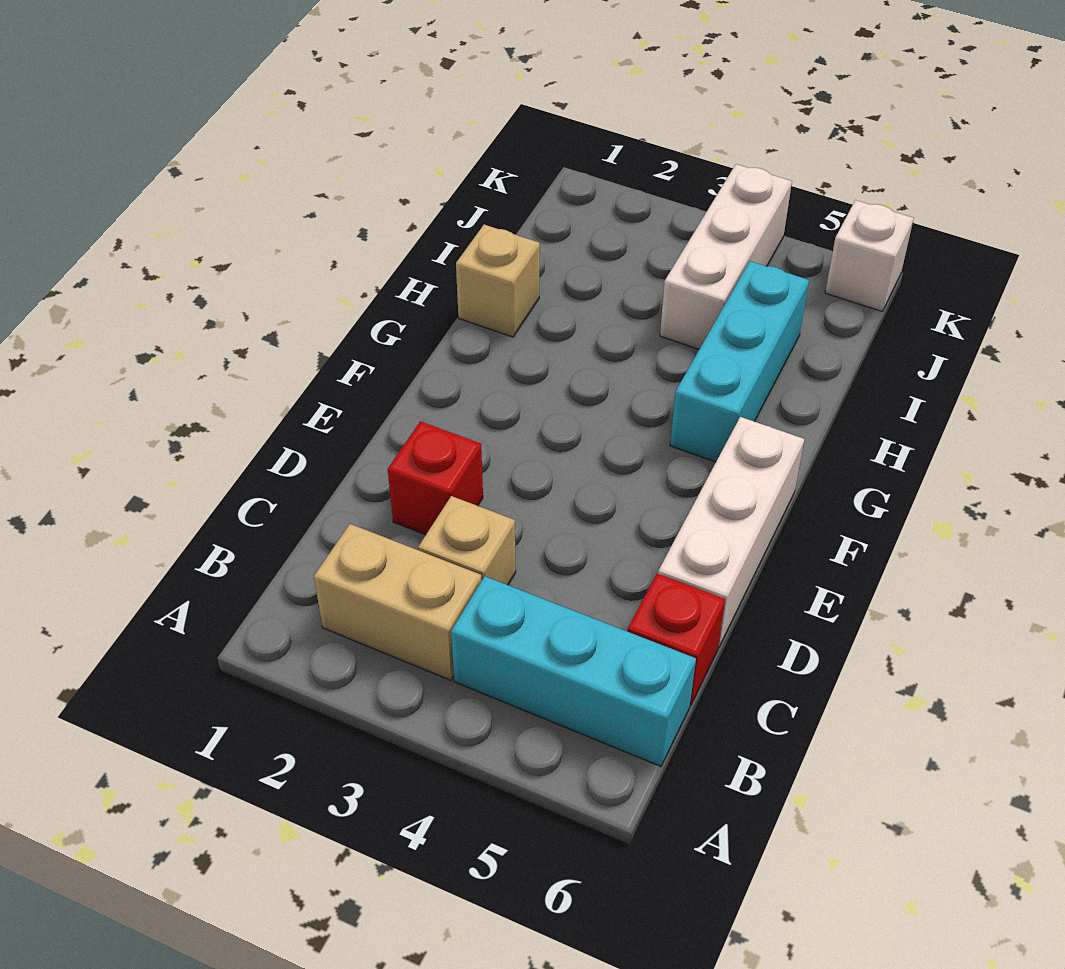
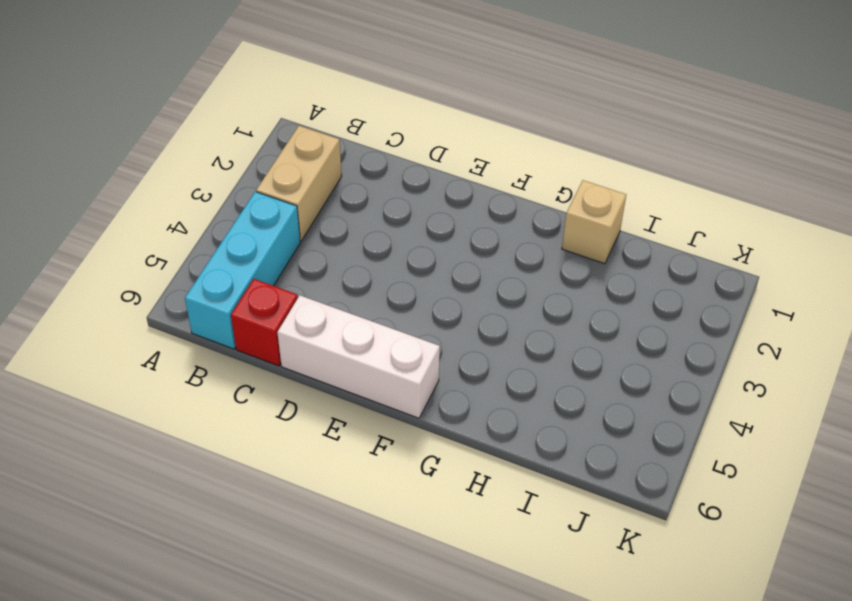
none -> tan brick C3 level 1
none -> red brick D2 level 1

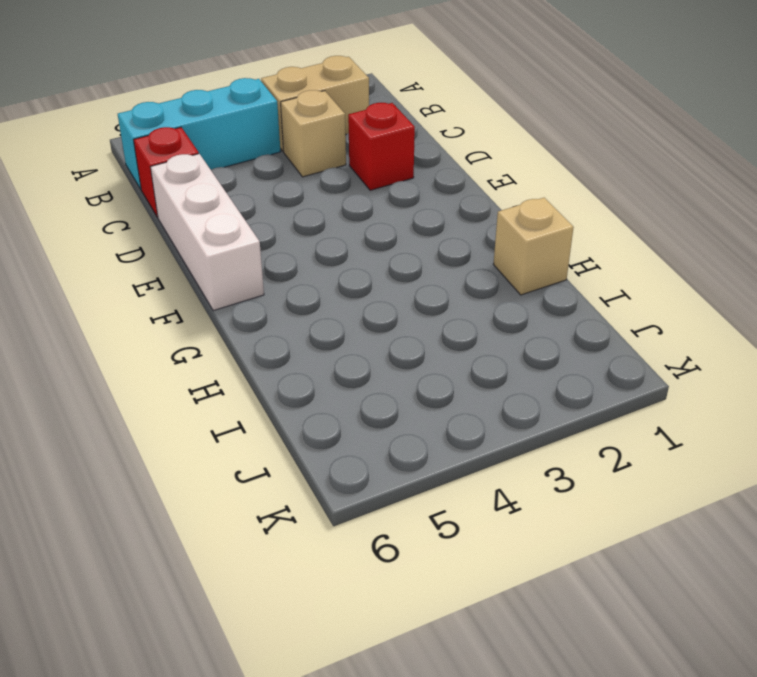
none -> cyan brick G5:I5 level 1
none -> white brick I4:K4 level 1

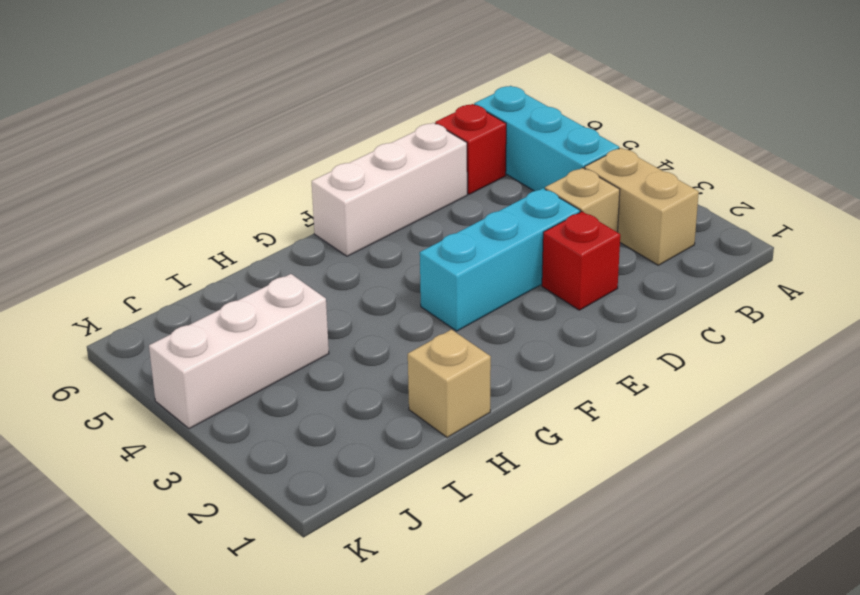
cyan brick D3:F3 level 1 -> cyan brick G5:I5 level 1
none -> white brick K6 level 1

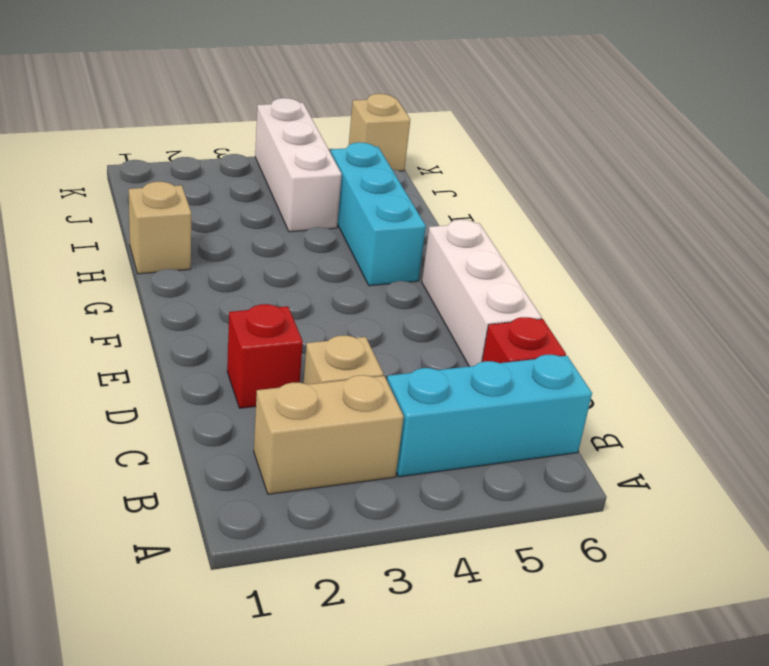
tan brick K6 level 1 -> white brick K6 level 1

